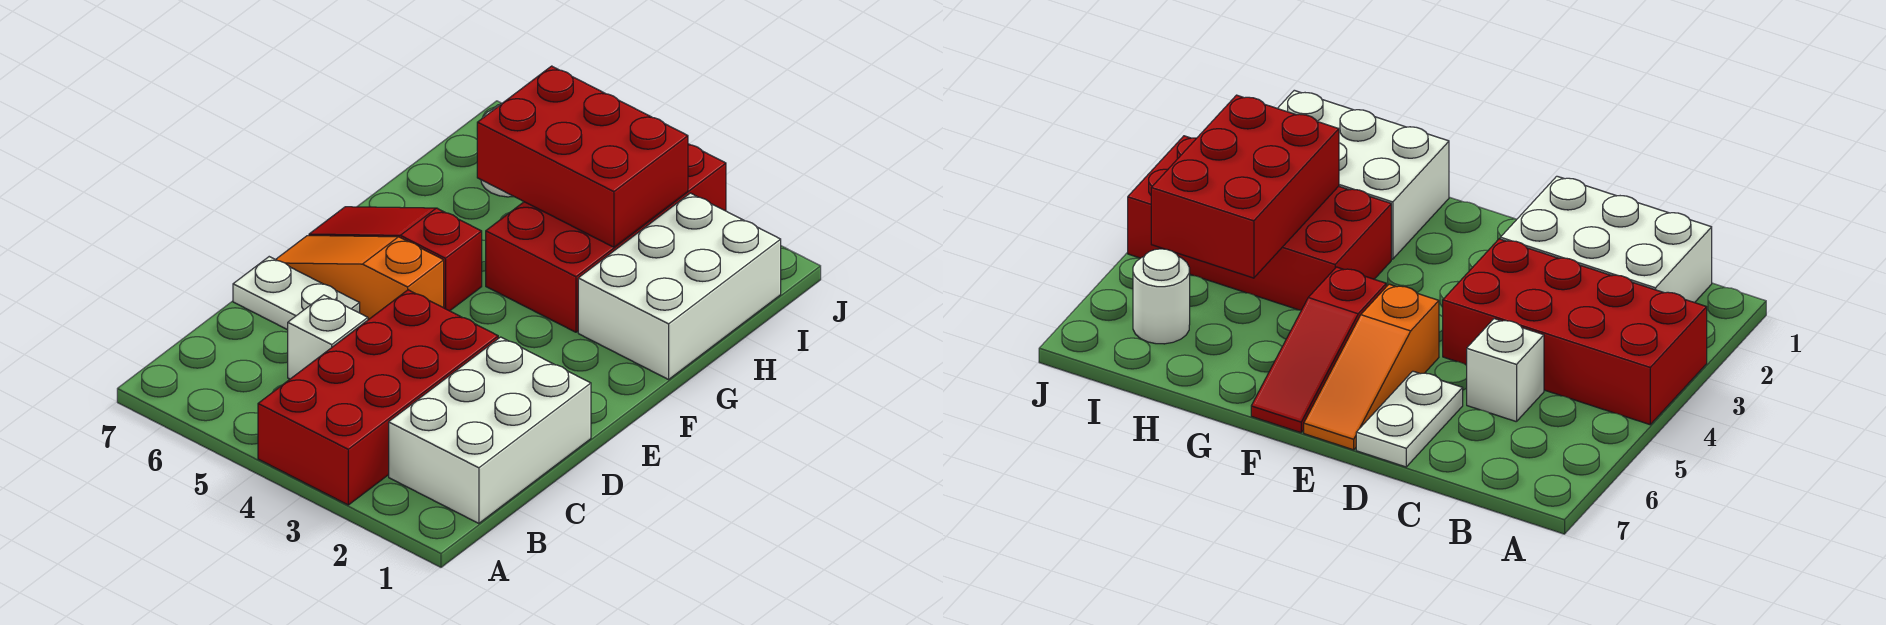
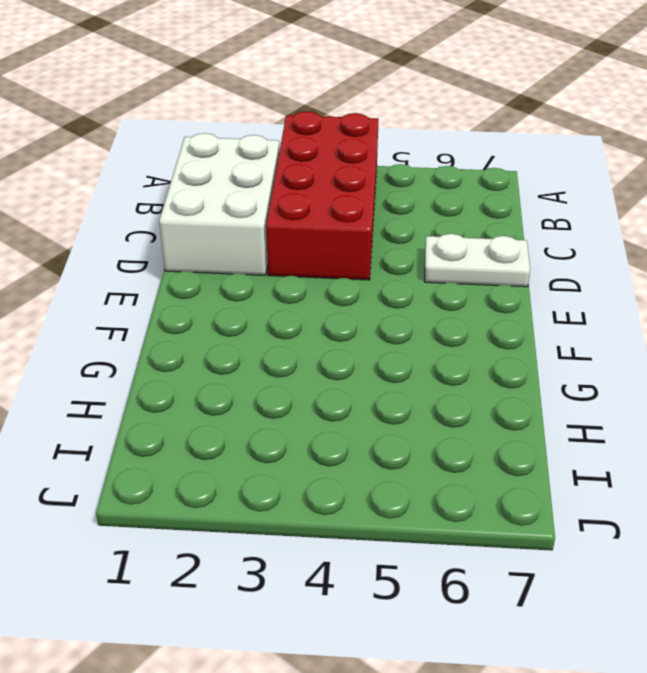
none -> white brick C5 level 1
none -> orange slope E5:E7 level 1 top 5

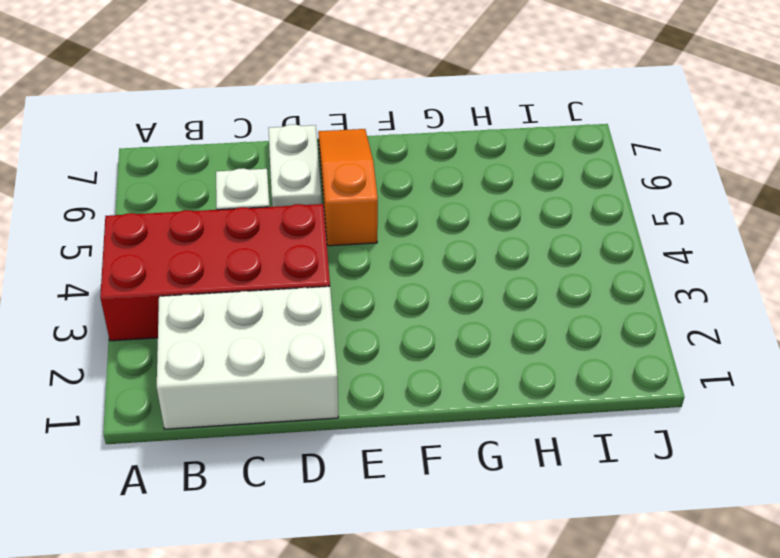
none -> red slope F5:F7 level 1 top 5
none -> white brick G1:I2 level 1

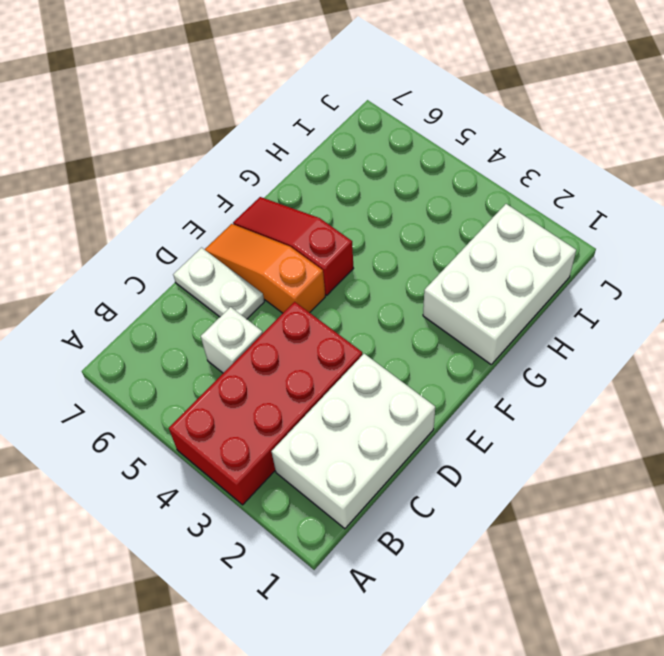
none -> red brick G3:J4 level 1
none -> white round brick I6 level 1

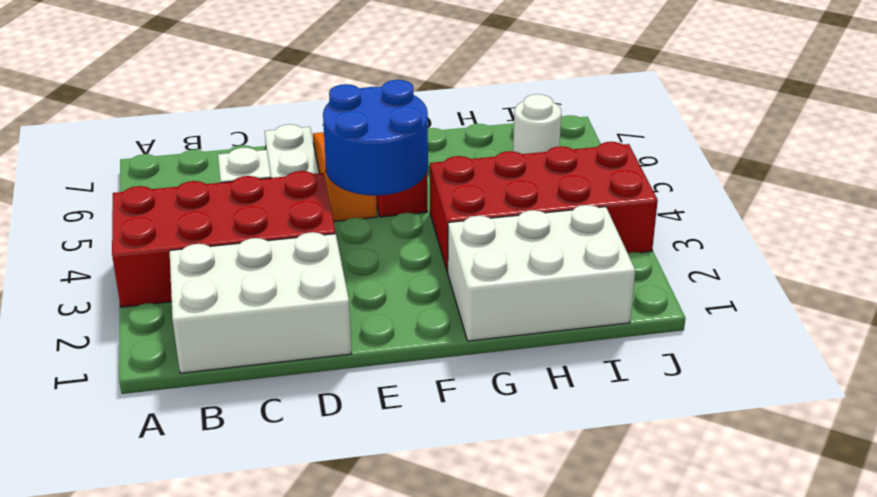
blue round brick E4:F5 level 2 -> none
none -> red brick H3:I5 level 2

